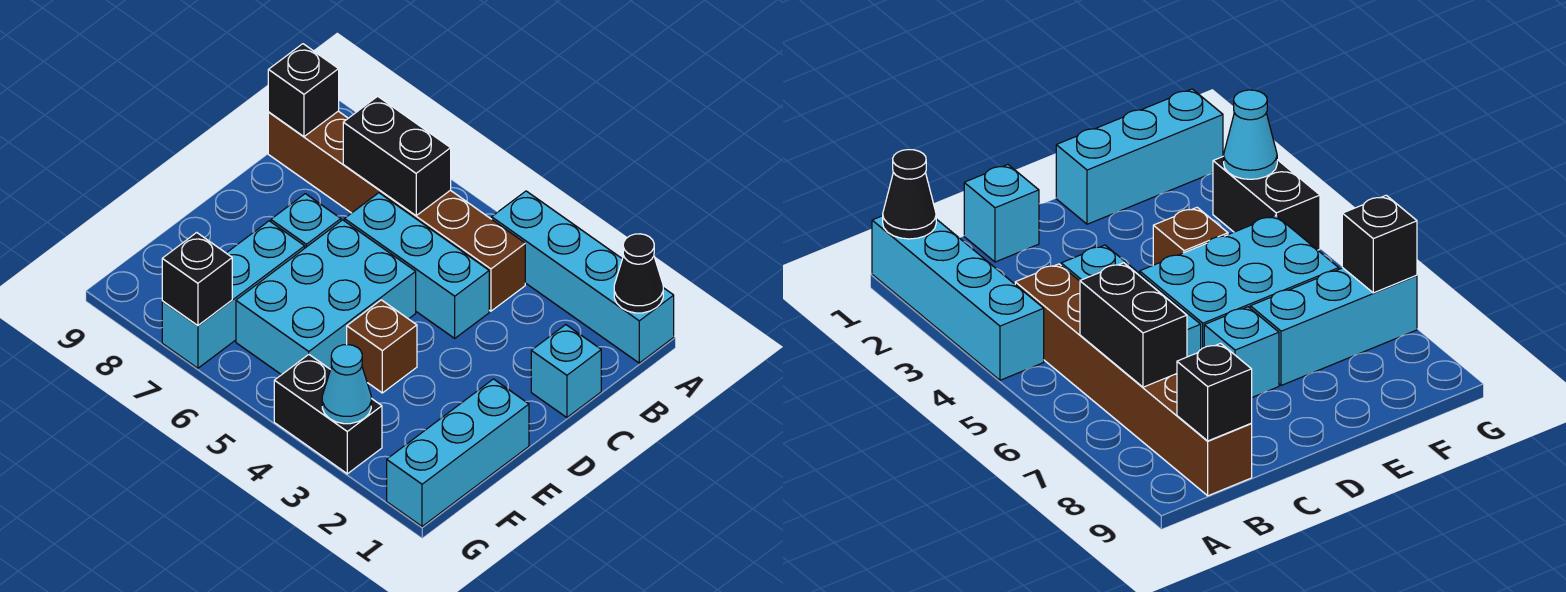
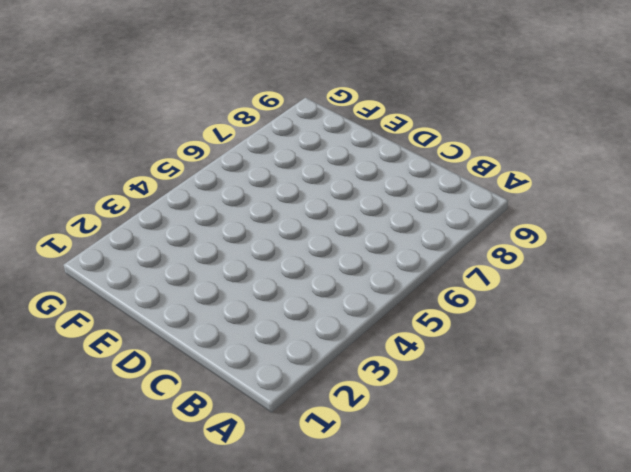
none -> cyan brick A1:A4 level 1
none -> brown brick B4:B9 level 1
none -> cyan brick C1 level 1

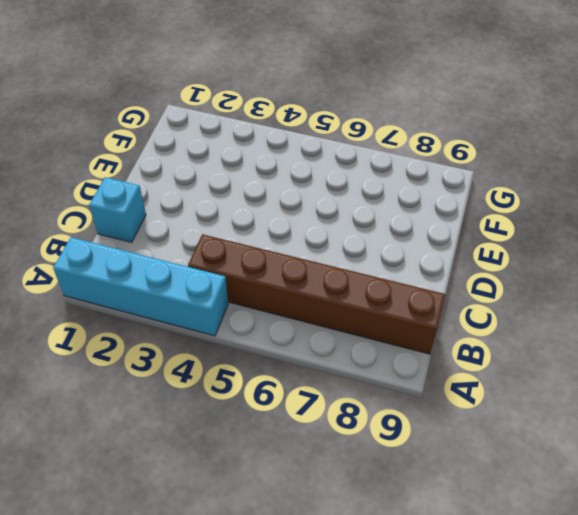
none -> cyan brick C4:C6 level 1
none -> cyan brick D5:F6 level 1
none -> cyan brick D7 level 1

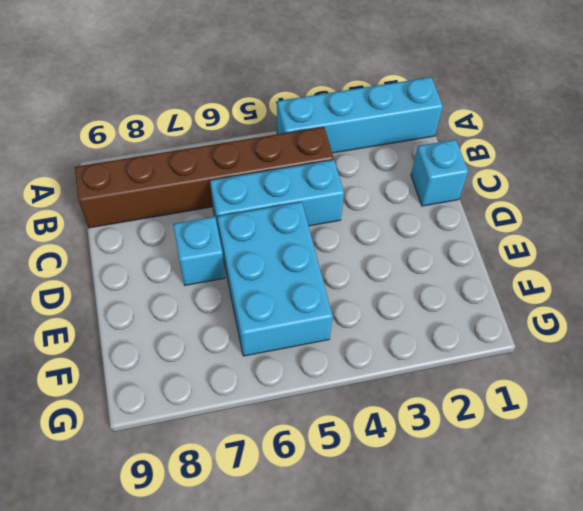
none -> cyan brick E1:G1 level 1
none -> brown brick E4 level 1
none -> cyan brick E7:G7 level 1

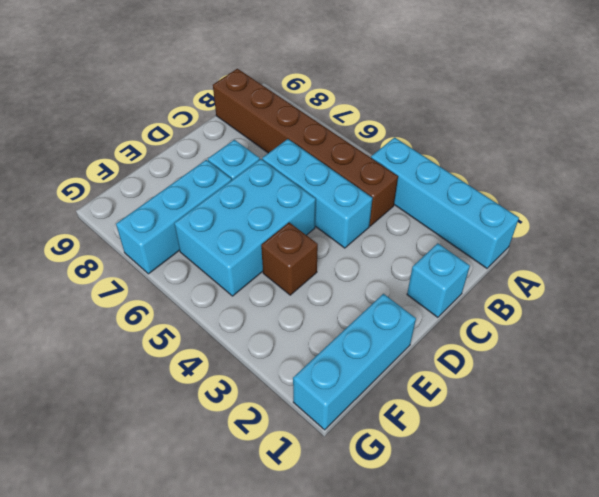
none -> black brick G3:G4 level 1
none -> black cone A1 level 2
none -> black brick B6:B7 level 2

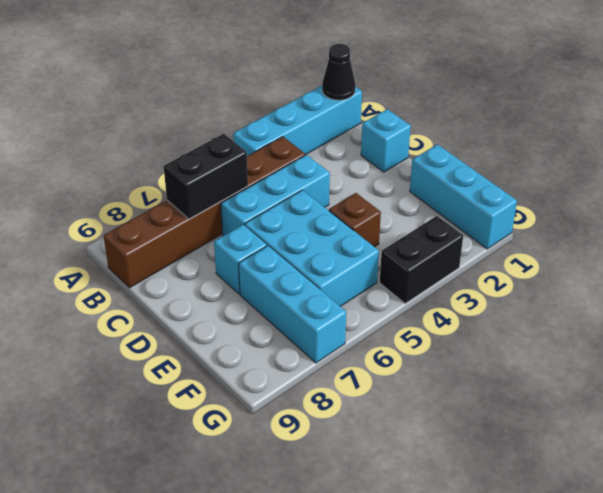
none -> black brick B9 level 2
none -> cyan cone G3 level 2
none -> black brick G7 level 2

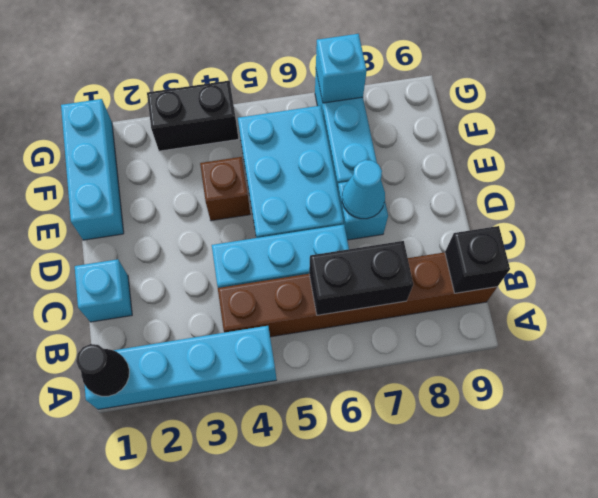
cyan cone D7 level 2 -> cyan cone G3 level 2
cyan brick G7 level 2 -> black brick G7 level 2

